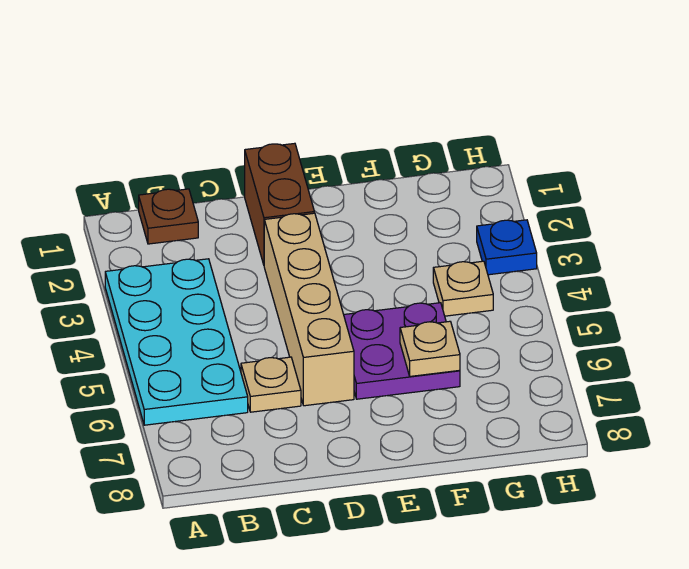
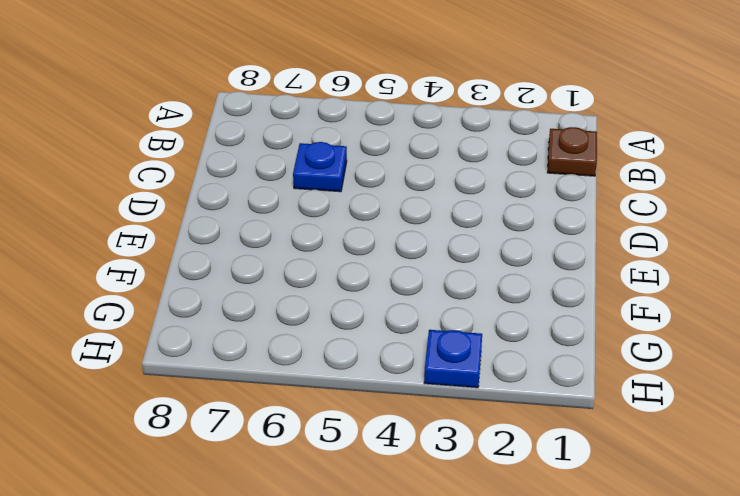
blue plate C6 level 1 -> tan plate C6 level 1
none -> cyan plate A3:B6 level 1
none -> brown brick D1:D2 level 1

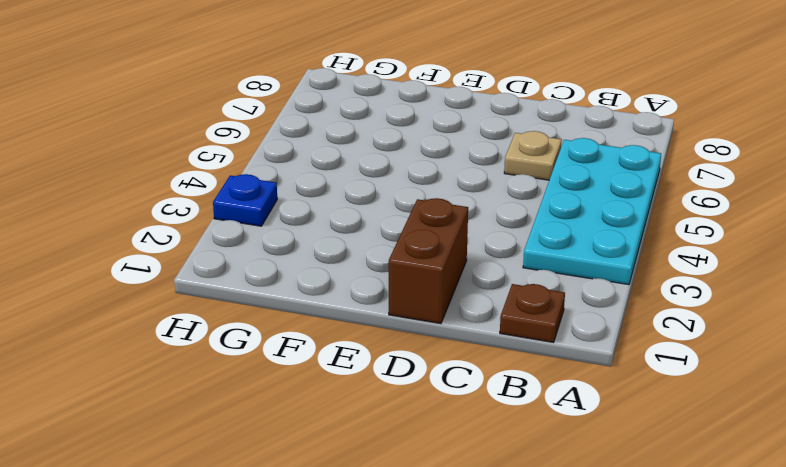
none -> tan brick D3:D6 level 1
none -> purple plate E5:F6 level 1

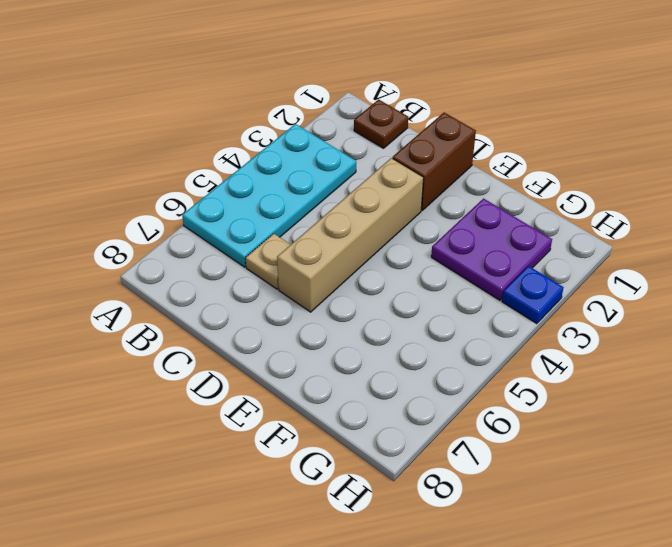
purple plate F2:G3 level 1 -> purple plate E5:F6 level 1
none -> tan plate G4 level 1
none -> tan plate F6 level 2

